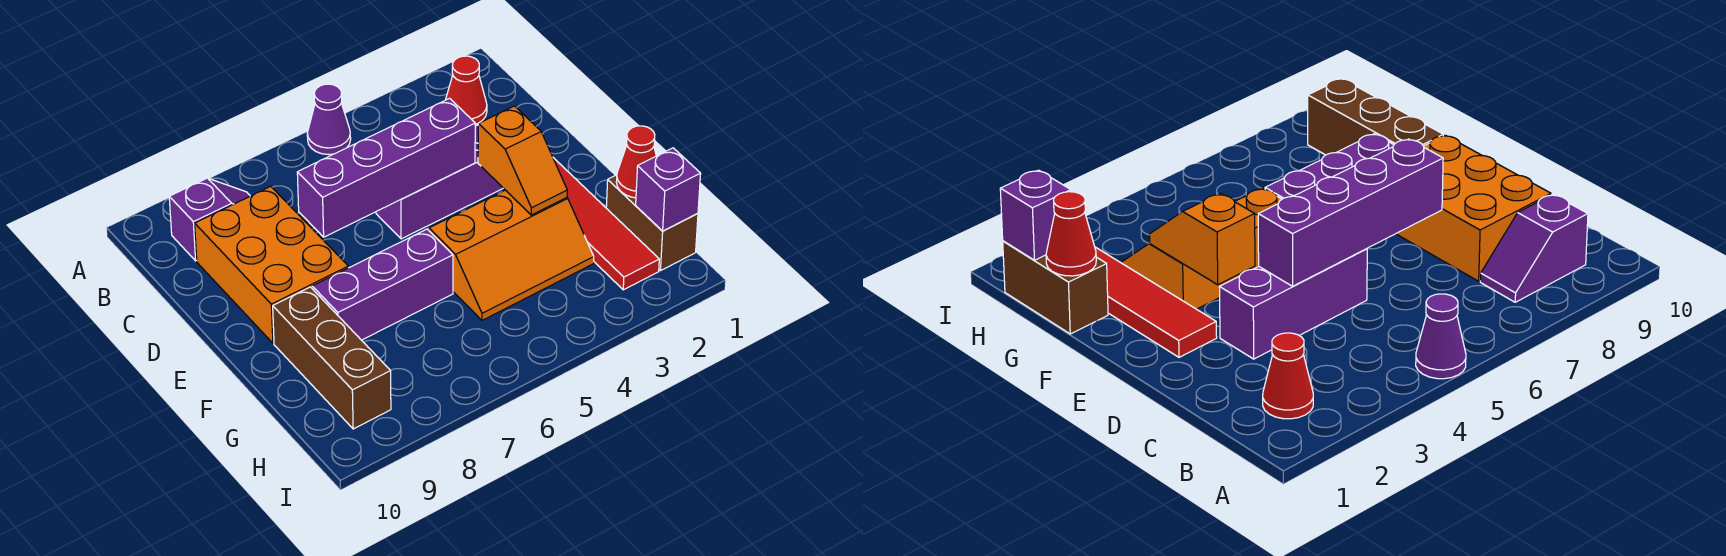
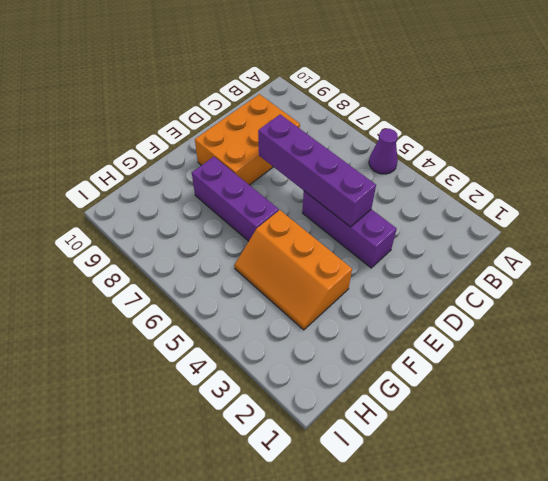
none -> red cone B2 level 1
none -> purple slope B8:B9 level 1 top 9
none -> red tile E2:H2 level 1

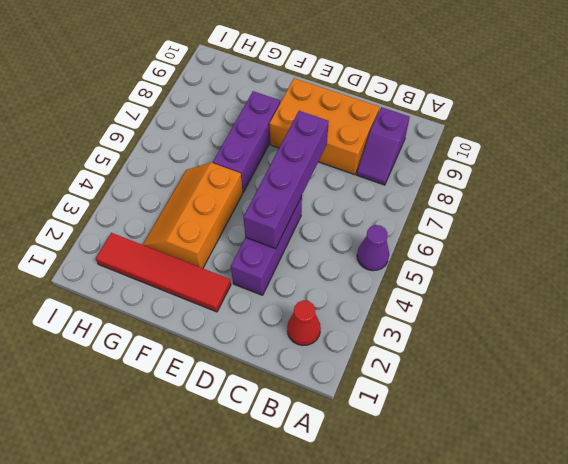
none -> brown brick F9:H9 level 1
none -> brown brick G1:H1 level 1
none -> orange slope E3:F3 level 2 top E

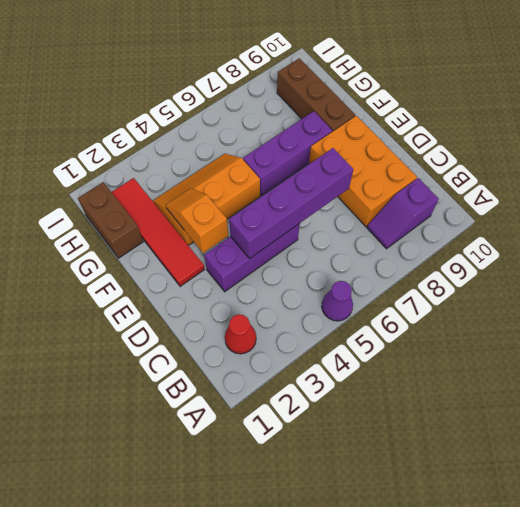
none -> red cone G1 level 2
none -> purple brick H1 level 2

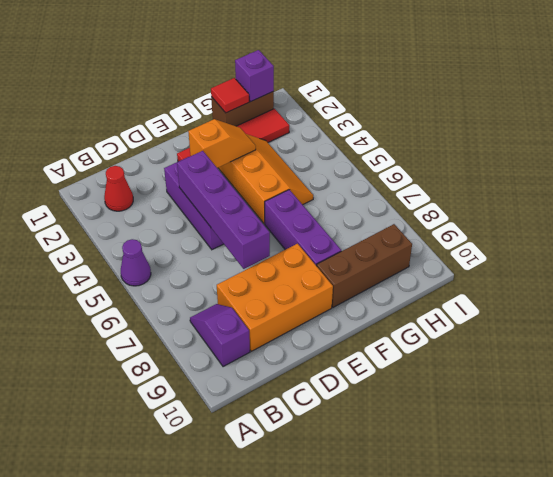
red tile G1 level 2 -> red cone G1 level 2

